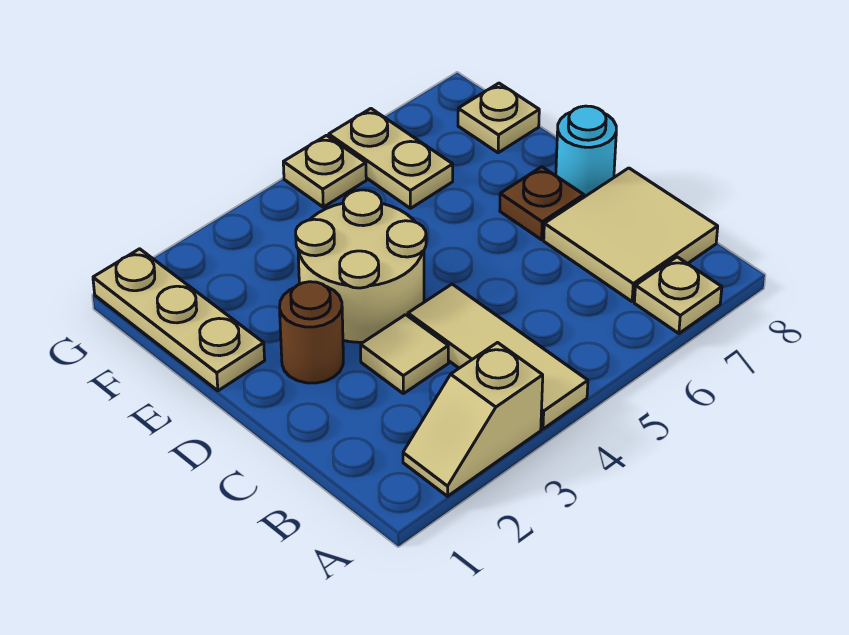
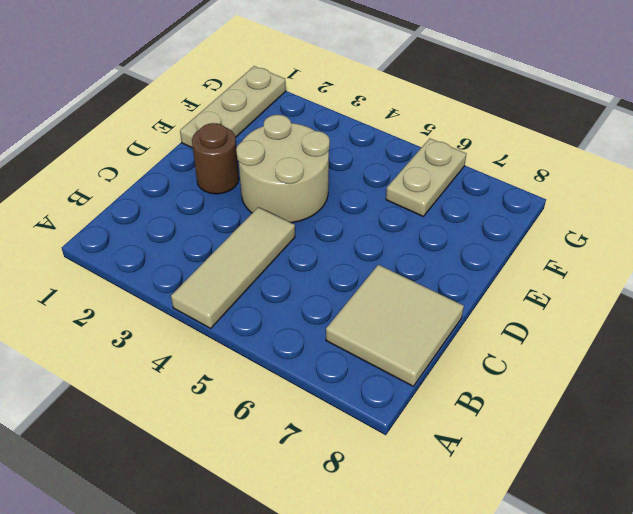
none -> tan slope A2:A3 level 1 top 3
none -> tan plate A7 level 1
none -> tan tile C3 level 1

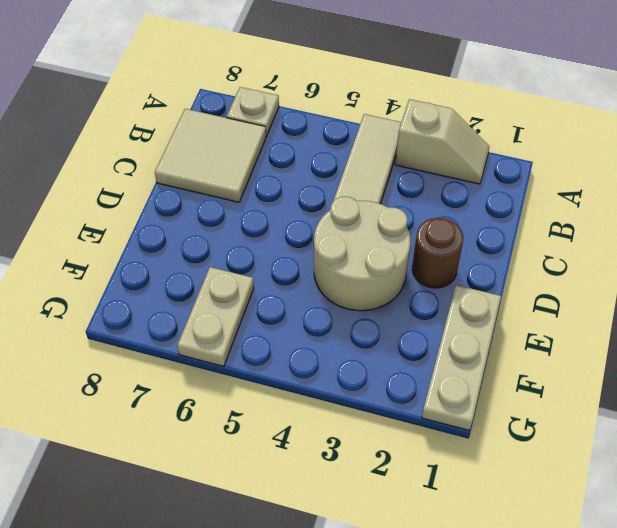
none -> tan tile C3 level 1
none -> brown plate D7 level 1
none -> cyan round brick D8 level 1

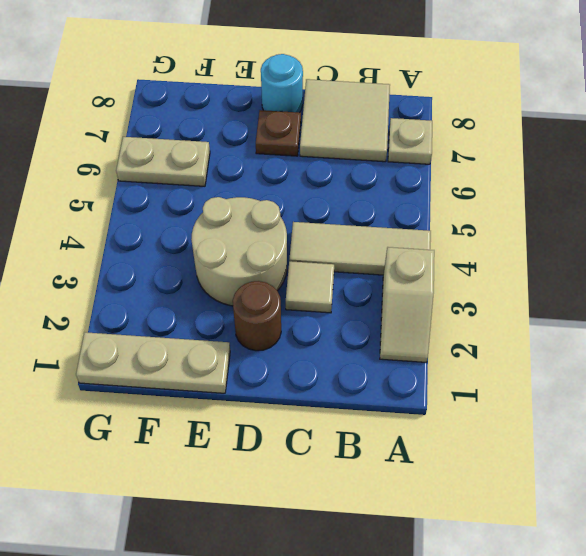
none -> tan plate F8 level 1
none -> tan plate G5 level 1

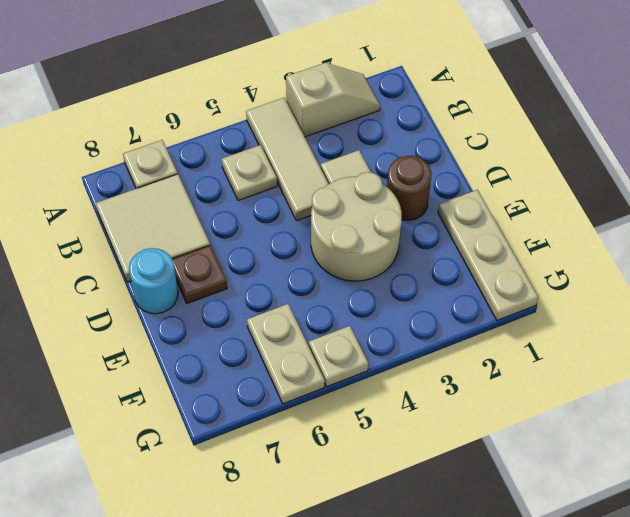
tan plate B5 level 1 -> tan plate F8 level 1

